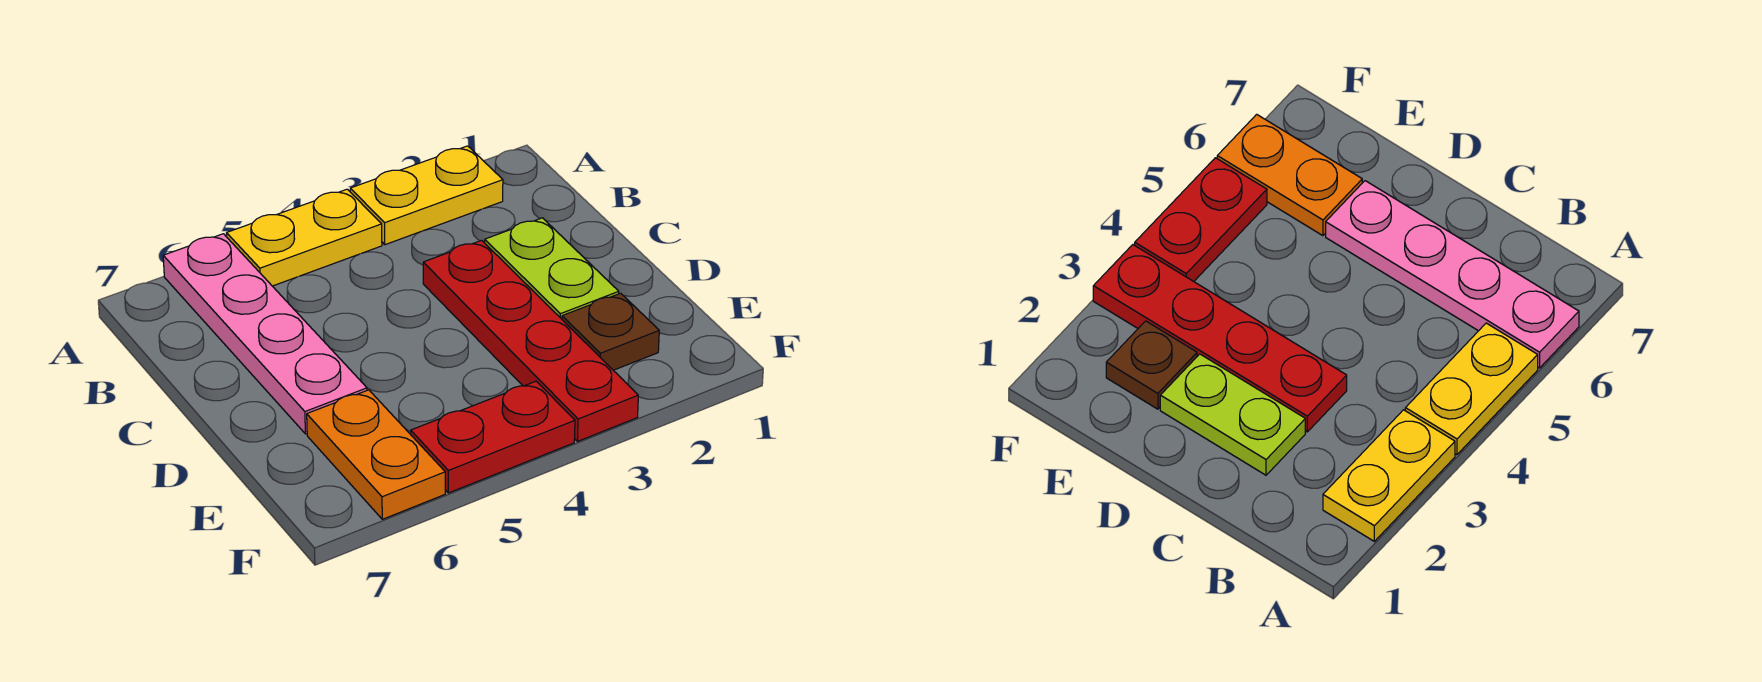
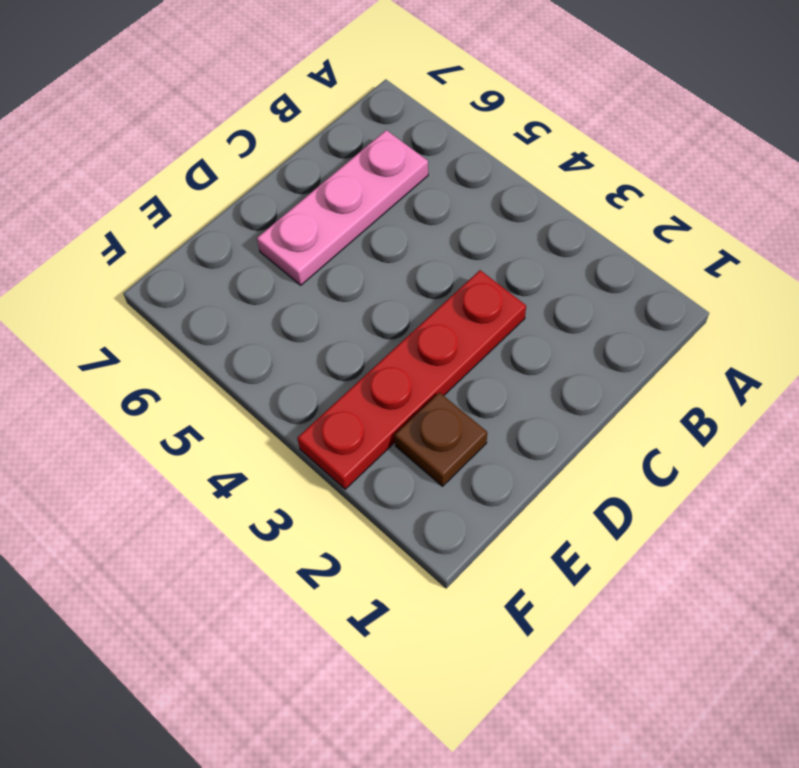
pink plate B6:D6 level 1 -> pink plate A6:D6 level 1
none -> yellow plate A2:A3 level 1
none -> yellow plate A4:A5 level 1

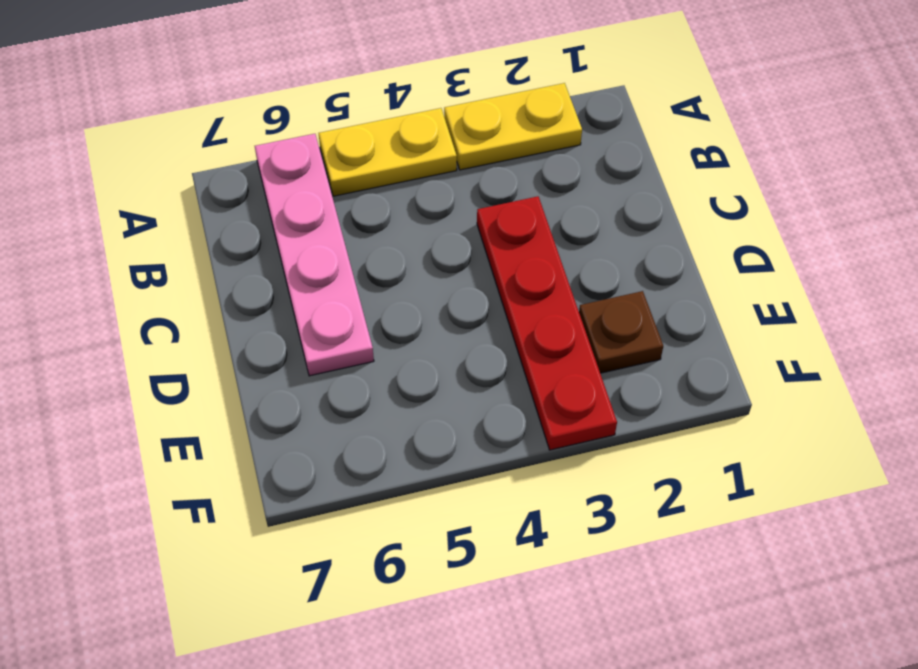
none -> lime plate C2:D2 level 1
none -> orange plate E6:F6 level 1

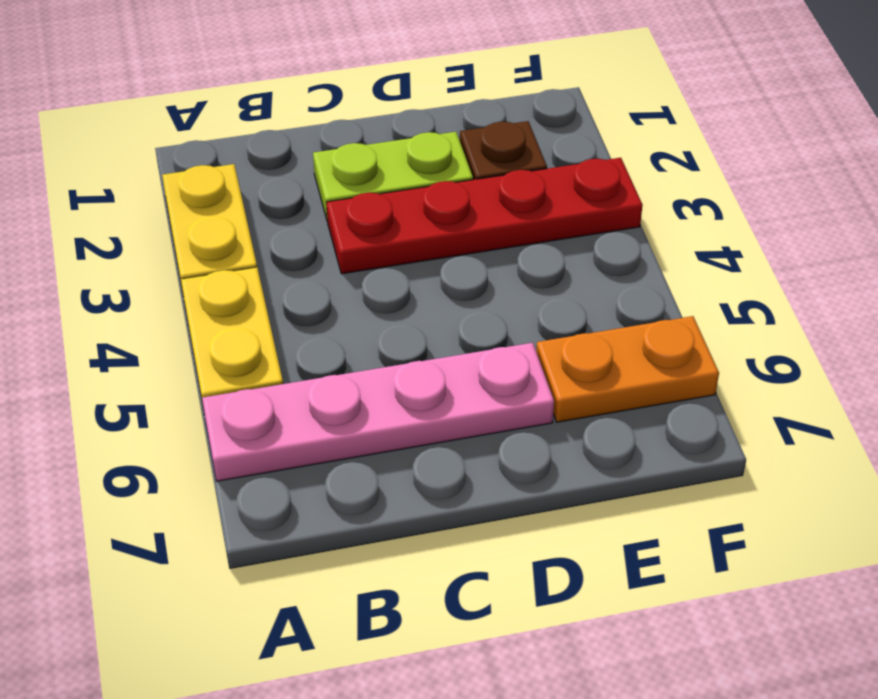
none -> red plate F4:F5 level 1

